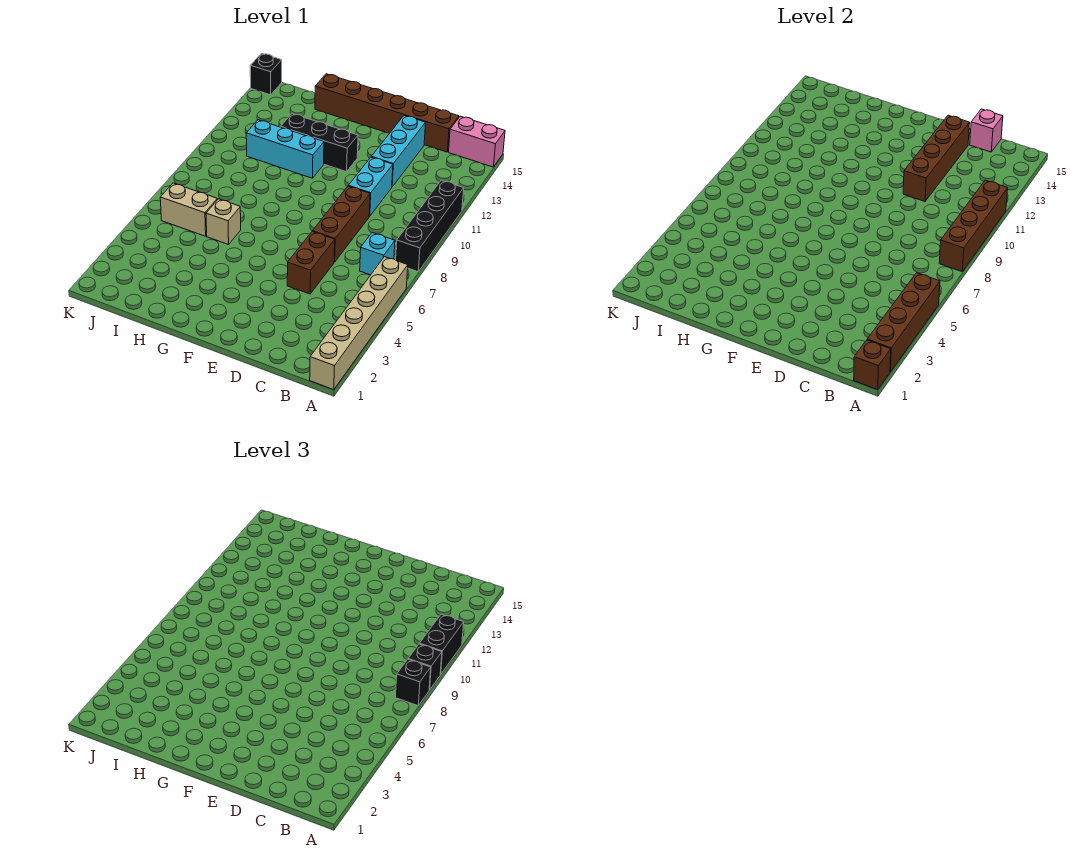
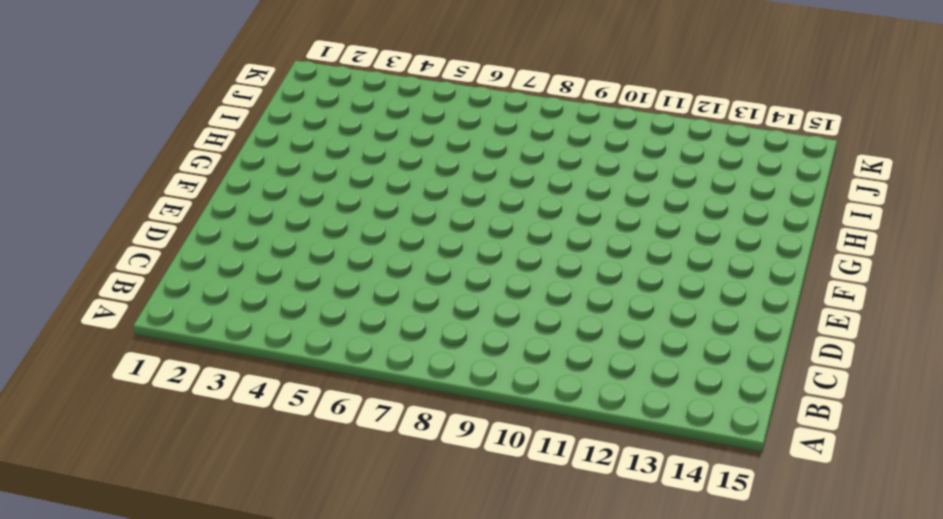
none -> tan brick A1:A6 level 1
none -> black brick A8:A11 level 1
none -> pink brick A15:B15 level 1

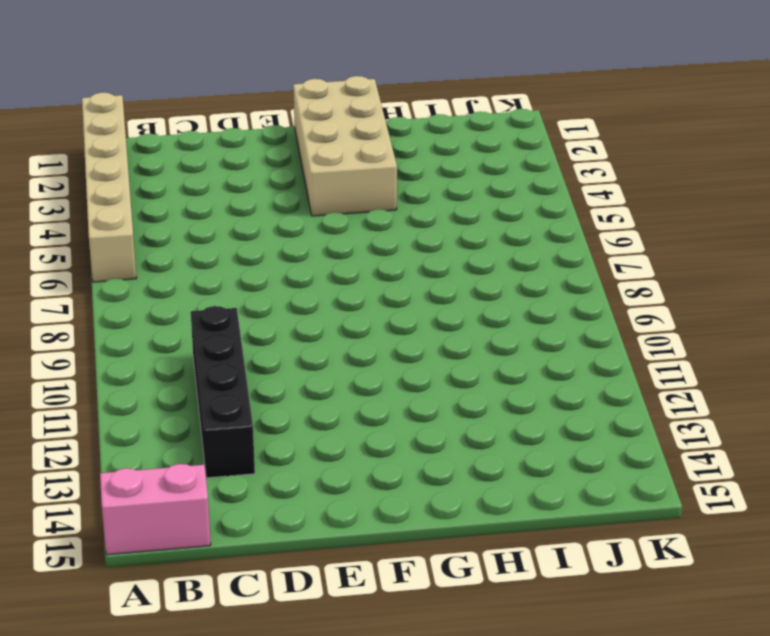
black brick C10:C13 level 1 -> black brick A8:A11 level 1
tan brick F1:G4 level 1 -> none
none -> cyan brick B7 level 1
none -> brown brick C15:H15 level 1
none -> brown brick D5:D6 level 1

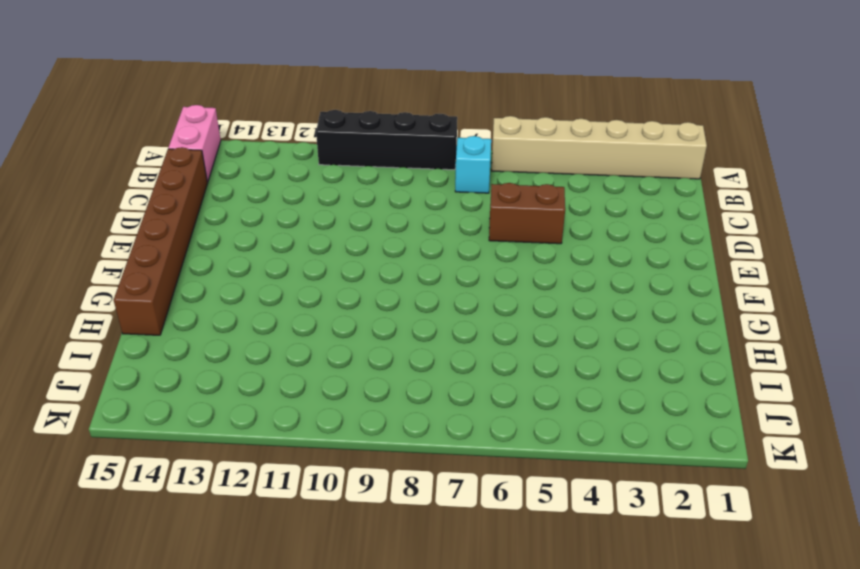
none -> brown brick D7:D9 level 1
none -> cyan brick D10:D11 level 1
none -> cyan brick D12:D14 level 1

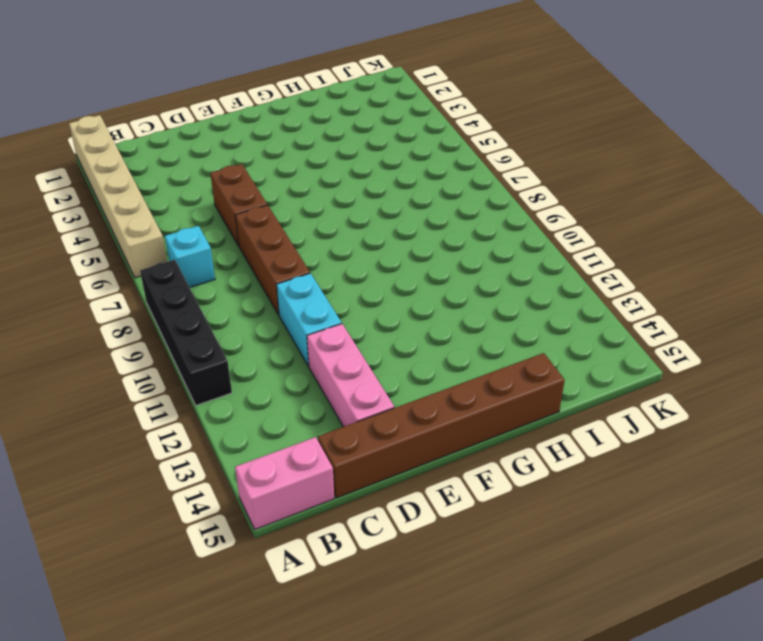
pink brick D12:D14 level 1 -> cyan brick D12:D14 level 1
none -> black brick F12:H12 level 1
none -> cyan brick G11:I11 level 1
none -> tan brick H6 level 1

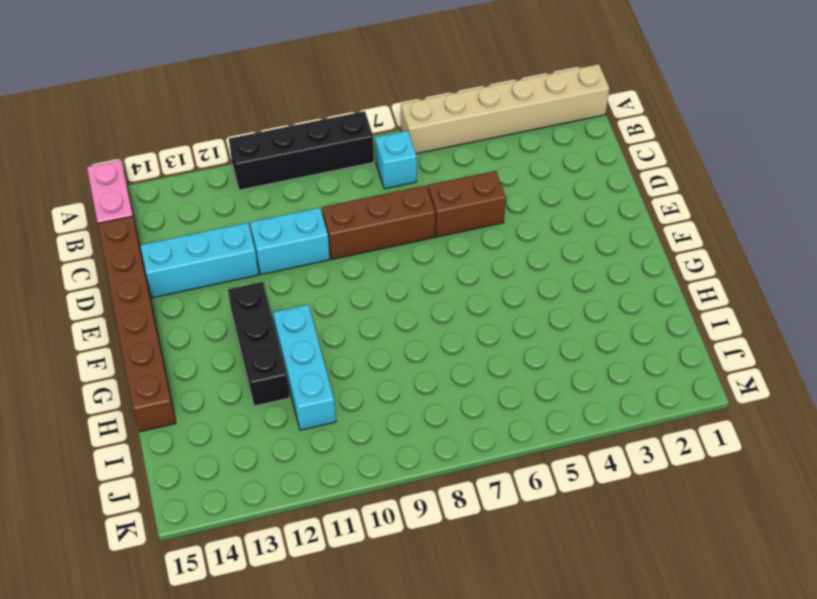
none -> tan brick H6 level 1
none -> tan brick I6:J6 level 1
none -> black brick K15 level 1

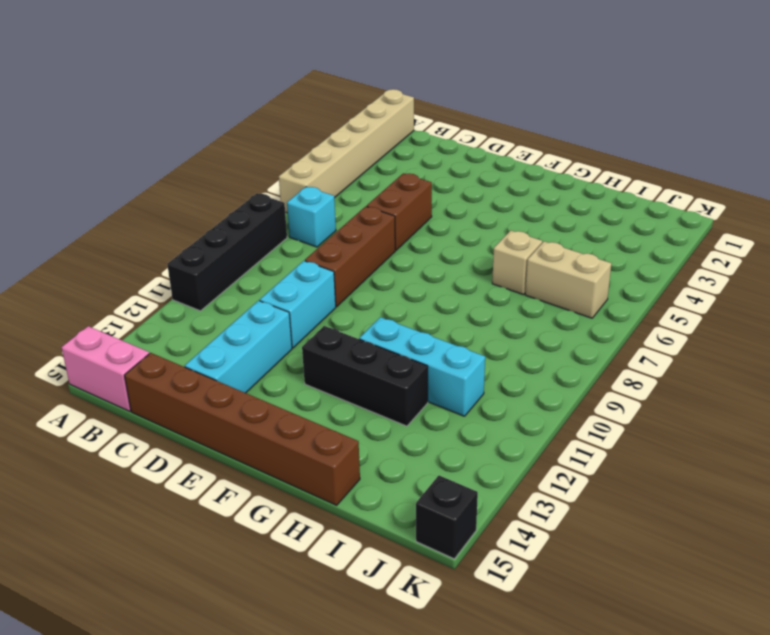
none -> brown brick A1 level 2
none -> brown brick A2:A5 level 2
none -> brown brick A8:A11 level 2

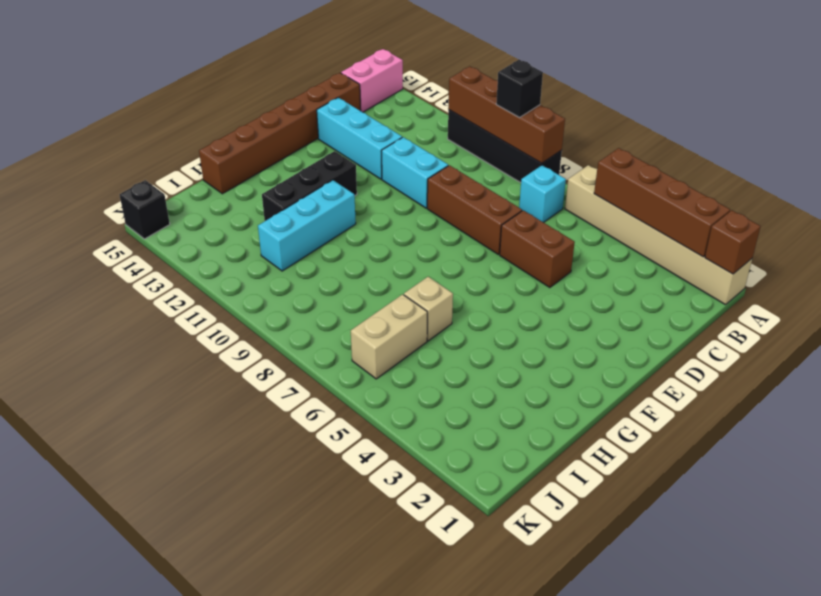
none -> pink brick C15 level 2
none -> brown brick D11:D14 level 2
none -> black brick A8 level 3

